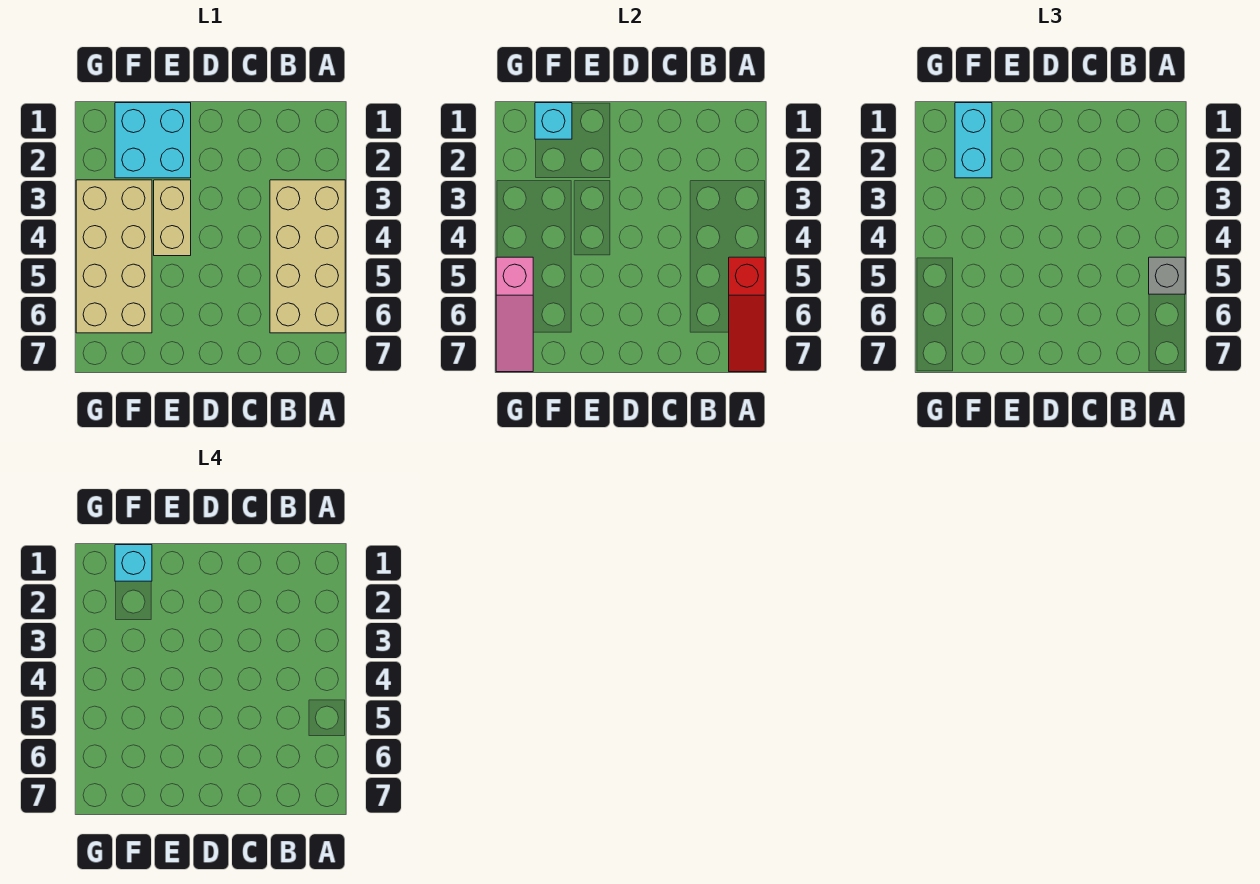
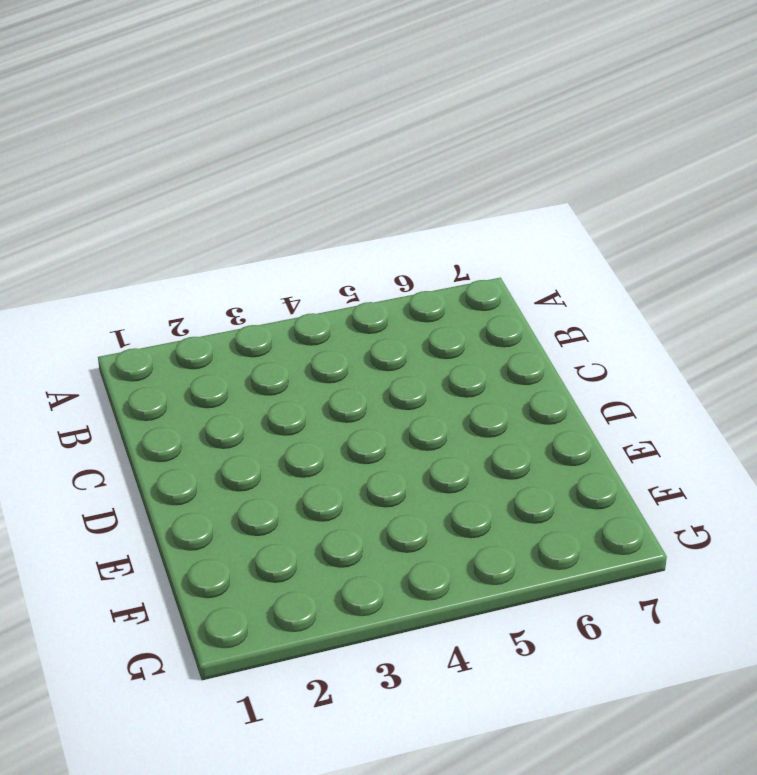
none -> tan brick A3:B6 level 1
none -> cyan brick E1:F2 level 1

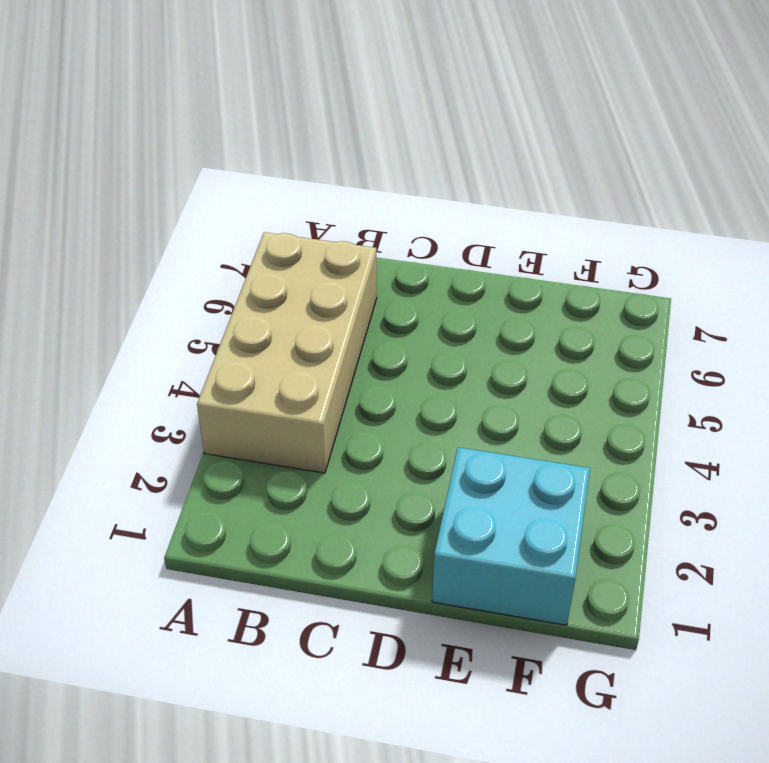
none -> tan brick E3:E4 level 1
none -> tan brick F3:G6 level 1

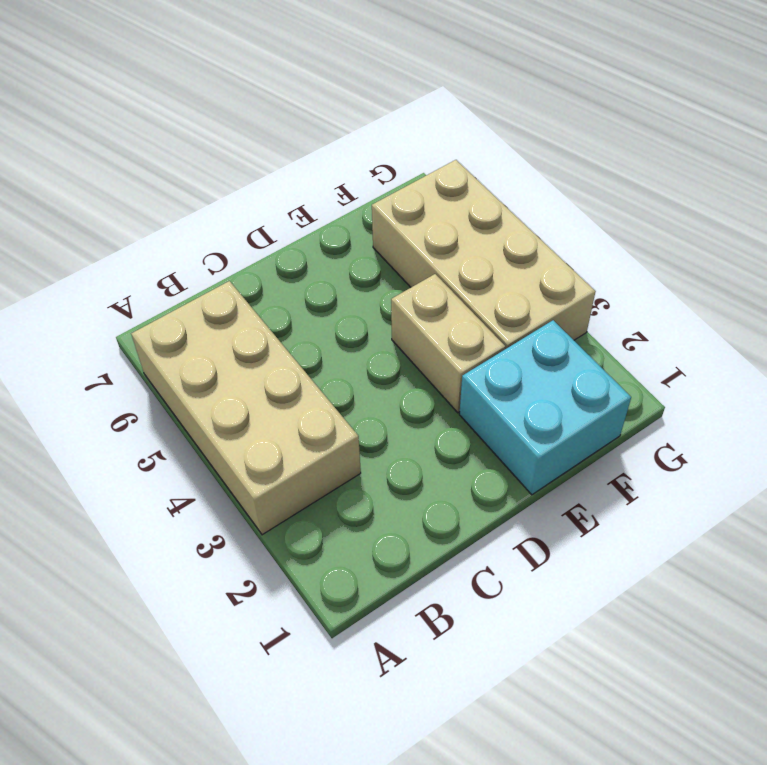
none -> red slope A5:A7 level 2 top 5
none -> cyan brick F1 level 2

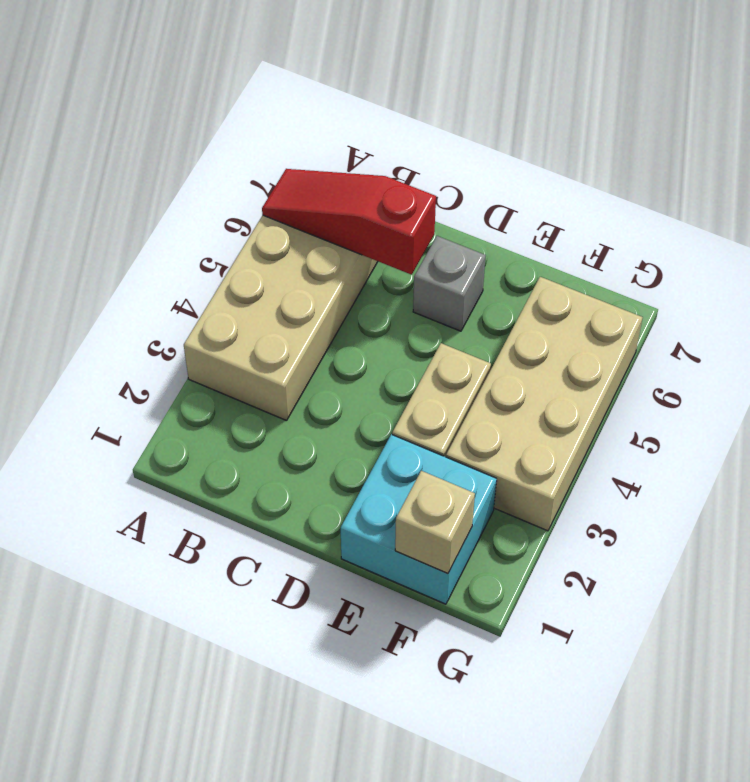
red slope A6:C6 level 2 top C -> red slope A5:A7 level 2 top 5
grey brick D6 level 1 -> grey brick A5 level 3
tan brick F1 level 2 -> cyan brick F1 level 2
none -> pink slope G5:G7 level 2 top 5
none -> cyan brick F1:F2 level 3

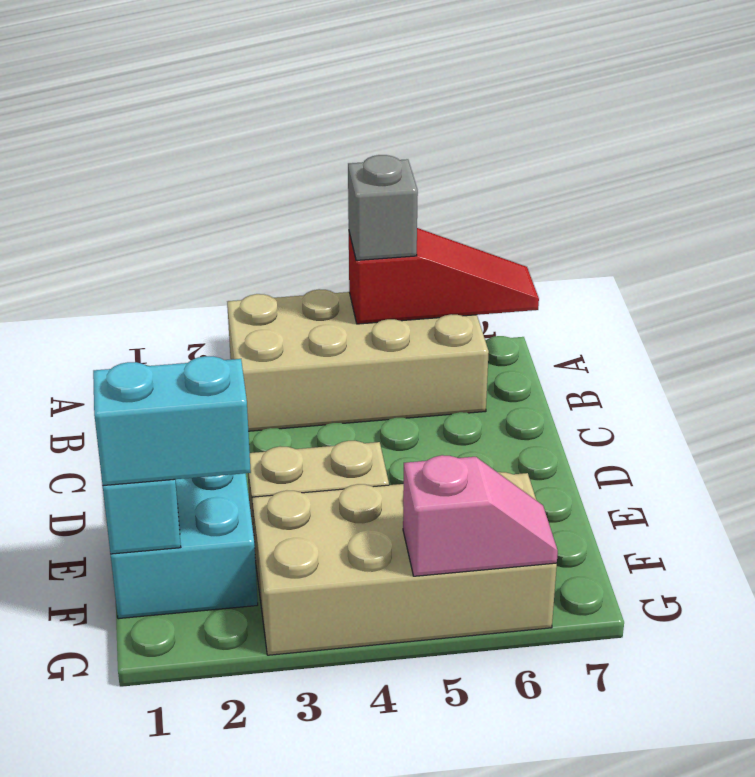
pink slope G5:G6 level 2 top 5 -> pink slope G5:G7 level 2 top 5
none -> cyan brick F1 level 4

